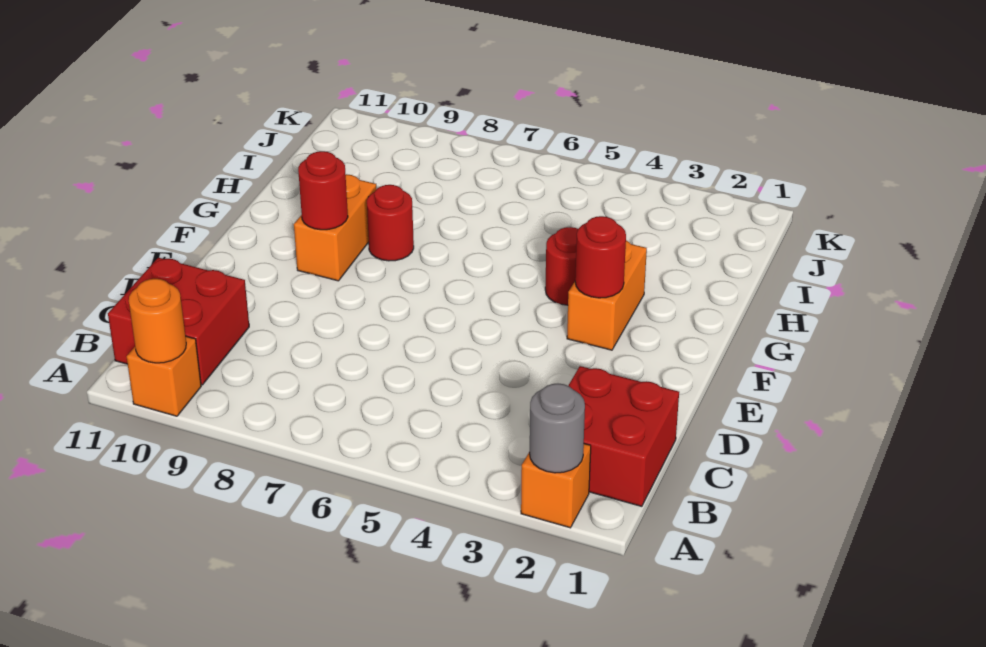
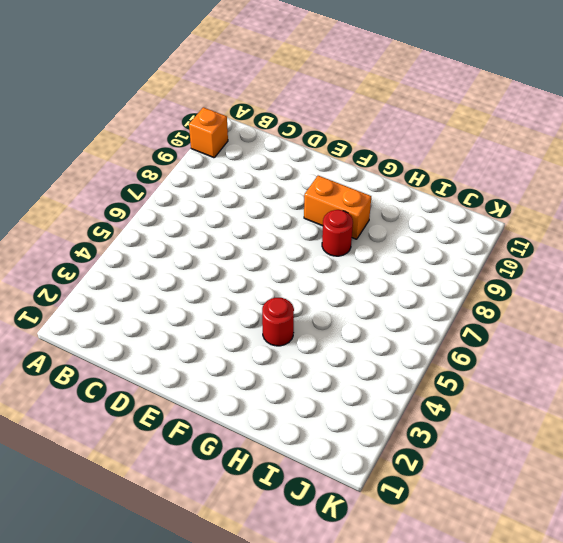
none -> orange brick A2 level 1
none -> red brick B1:C2 level 1
none -> red brick B10:C11 level 1

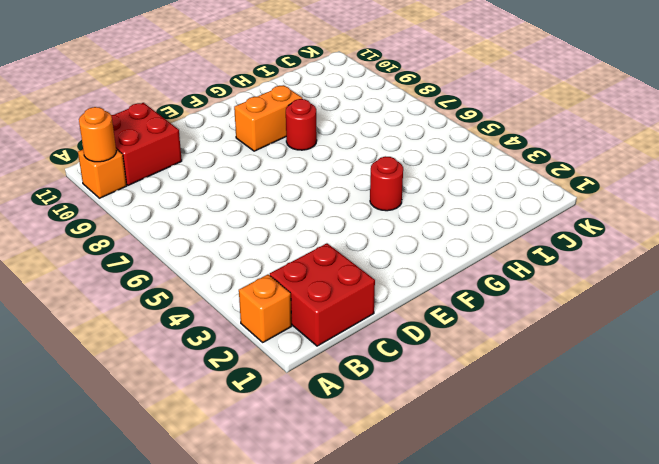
none -> orange brick F3:G3 level 1
none -> grey round brick A2 level 2
none -> red round brick F3 level 2

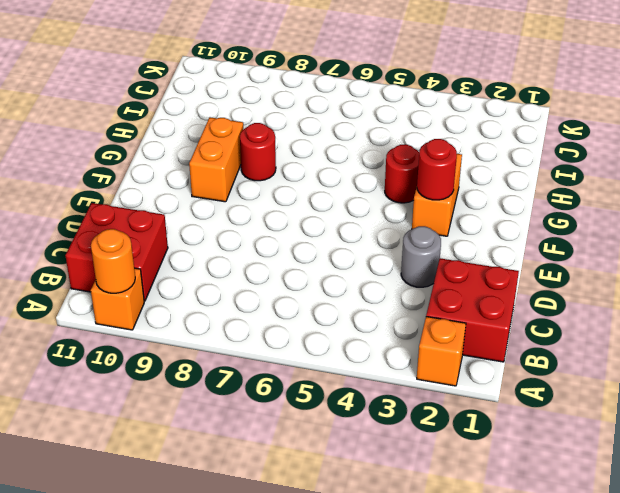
grey round brick D3 level 1 -> grey round brick A2 level 2
none -> red round brick F9 level 2

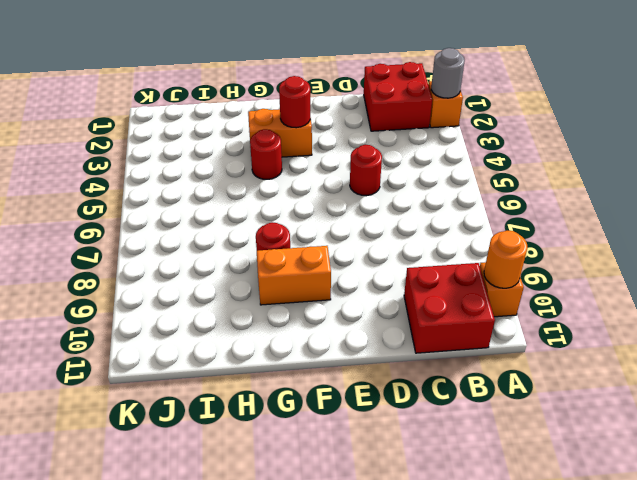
red round brick D5 level 1 -> red round brick F9 level 2

